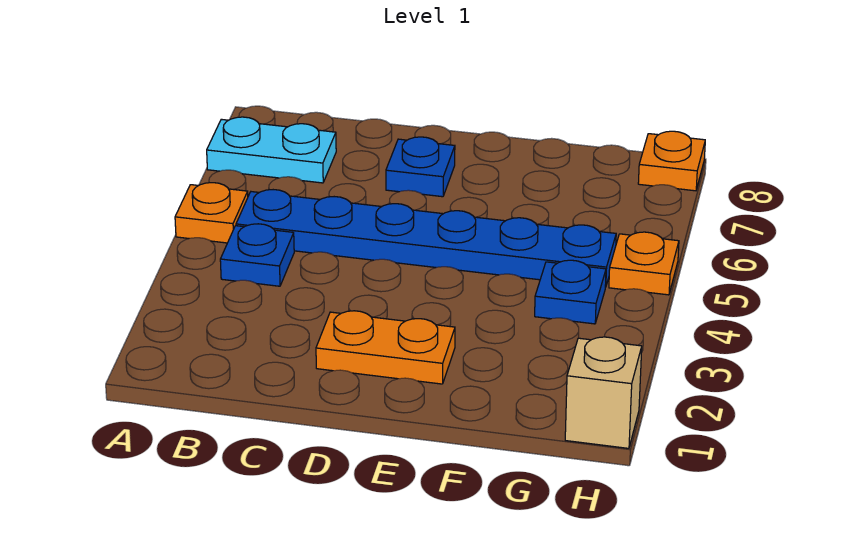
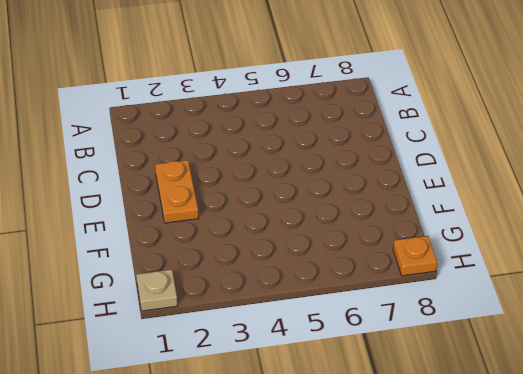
tan plate H1 level 1 -> tan brick H1 level 1
none -> orange plate A5 level 1
none -> cyan plate A7:B7 level 1

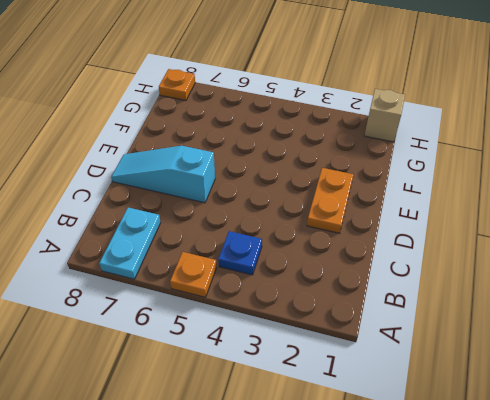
cyan slope D6:D8 level 1 top 6 -> blue plate D7 level 1
none -> blue plate B5:G5 level 1
none -> blue plate G4 level 1

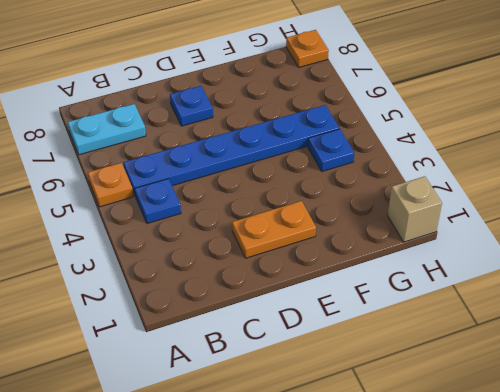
none -> orange plate H5 level 1

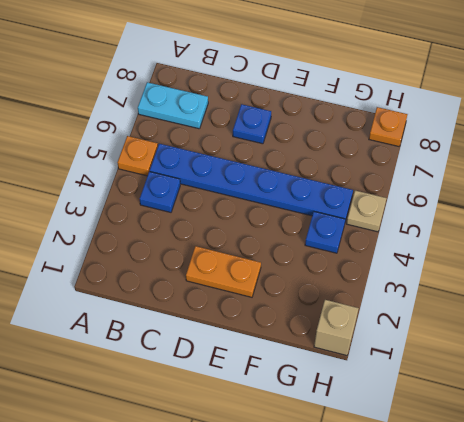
tan plate H5 level 1 -> orange plate H5 level 1

